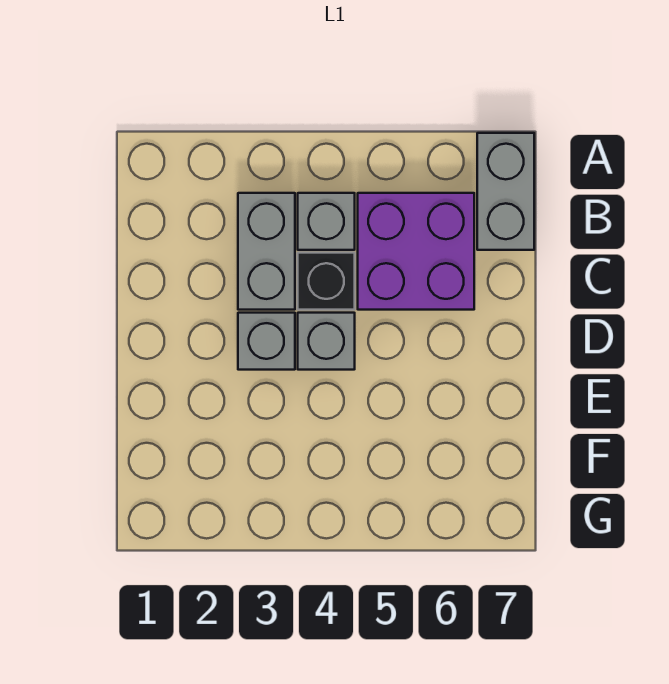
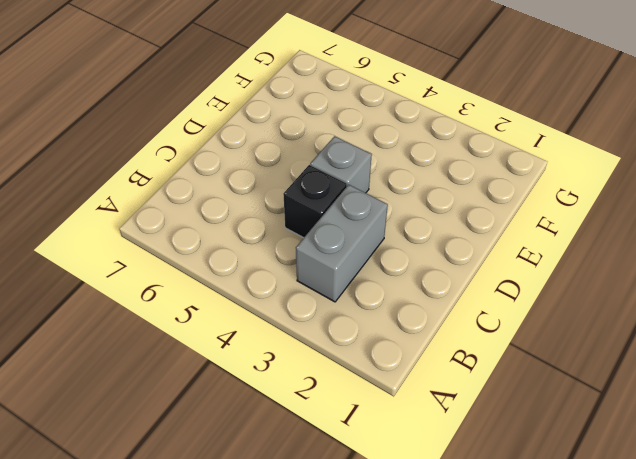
none -> grey brick A7:B7 level 1
none -> grey brick B4 level 1

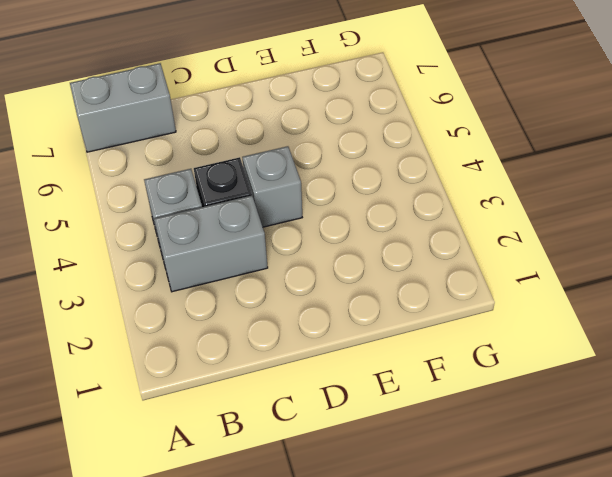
none -> purple brick B5:C6 level 1
none -> grey brick D3 level 1

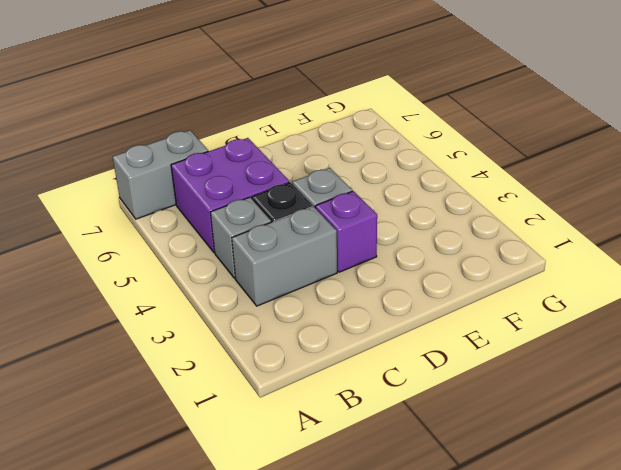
purple brick D3 level 1 -> grey brick D3 level 1

